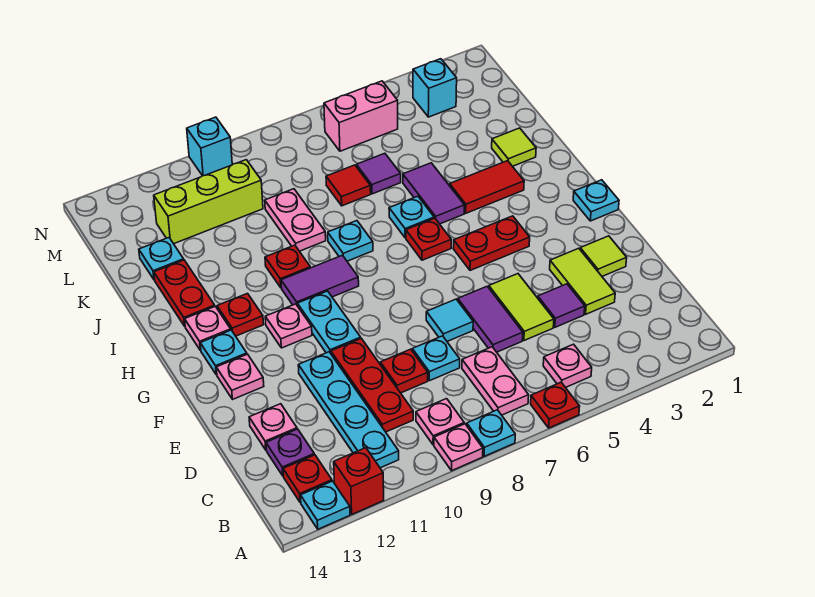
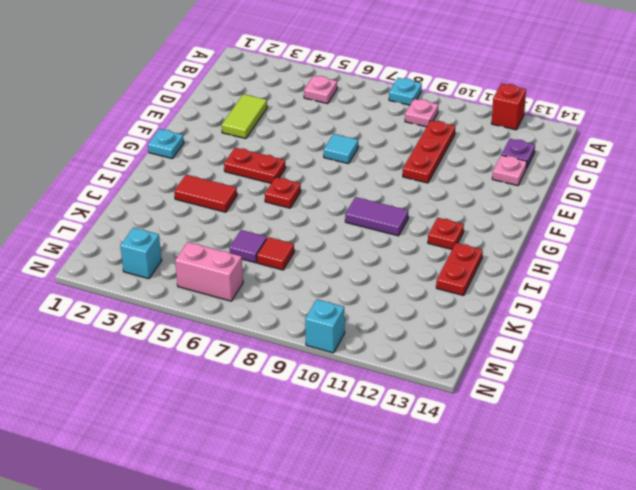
none -> red plate A6 level 1
none -> pink plate A9 level 1
none -> cyan plate A13 level 1
none -> pink plate B7:C7 level 1

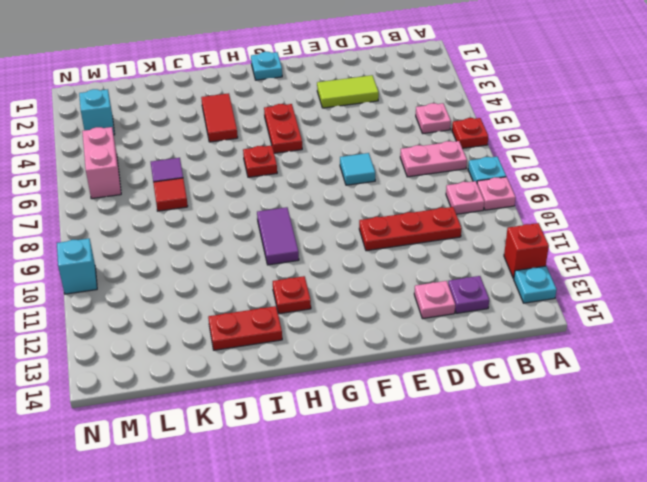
none -> cyan plate B11:E11 level 1
none -> red plate B13 level 1
none -> purple tile D4 level 1
none -> lime tile D5:E5 level 1

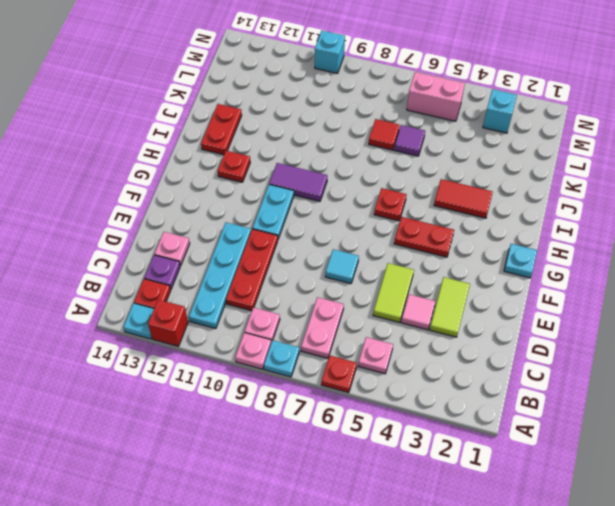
pink tile D4 level 1 -> purple tile D4 level 1
none -> purple tile D6:E6 level 1
none -> cyan plate D8 level 1
none -> red plate D9 level 1
none -> lime tile E2 level 1

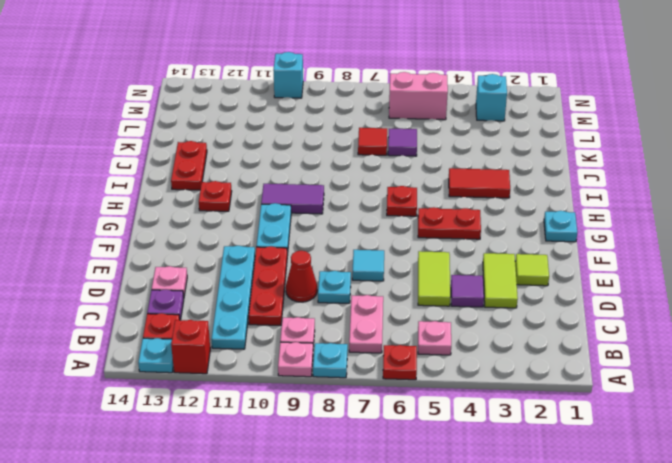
red cone D9 level 1 -> red plate D9 level 1
none -> purple tile D6:E6 level 1
none -> pink plate F13 level 1
none -> pink plate G11 level 1
none -> cyan plate G13 level 1

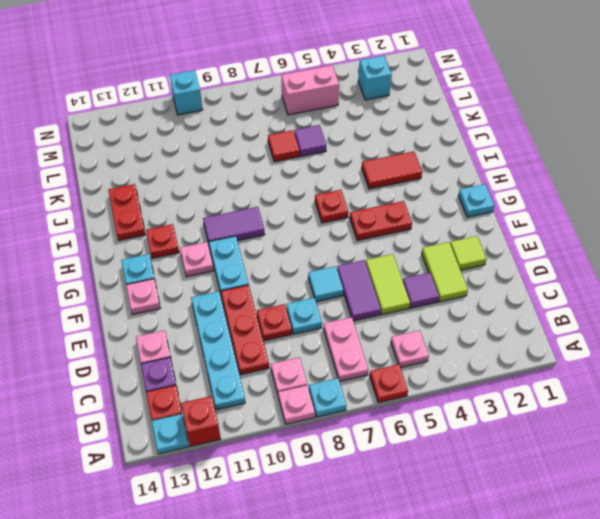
none -> pink plate H13 level 1
none -> purple tile I5:J5 level 1
none -> cyan plate I6 level 1
none -> cyan plate I8 level 1

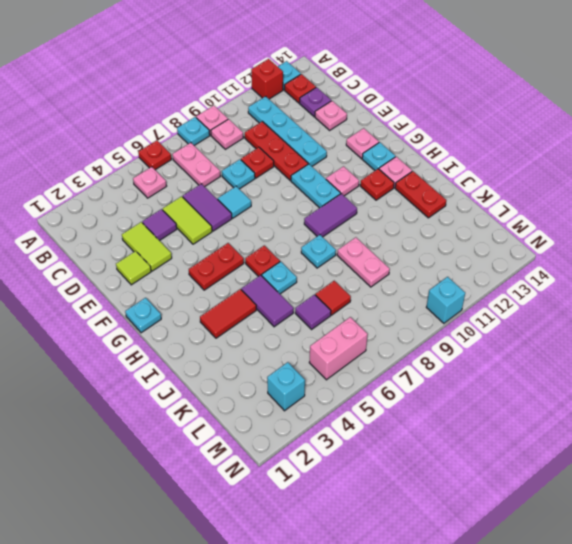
none -> red plate I10 level 1
none -> lime tile J2 level 1
none -> cyan plate K13 level 1
none -> lime brick L10:L12 level 1

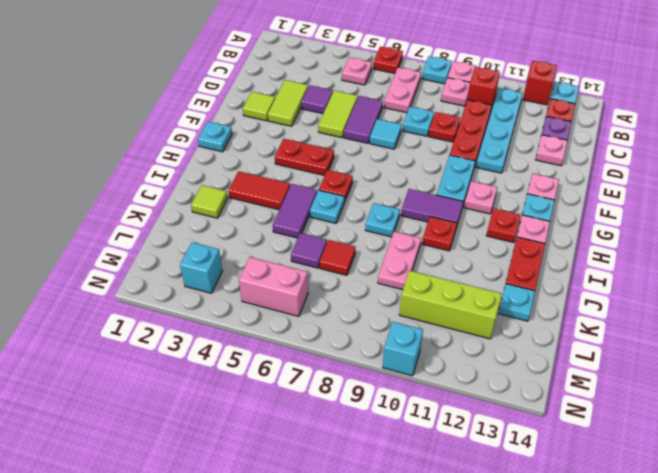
red brick B10 level 1 -> none

